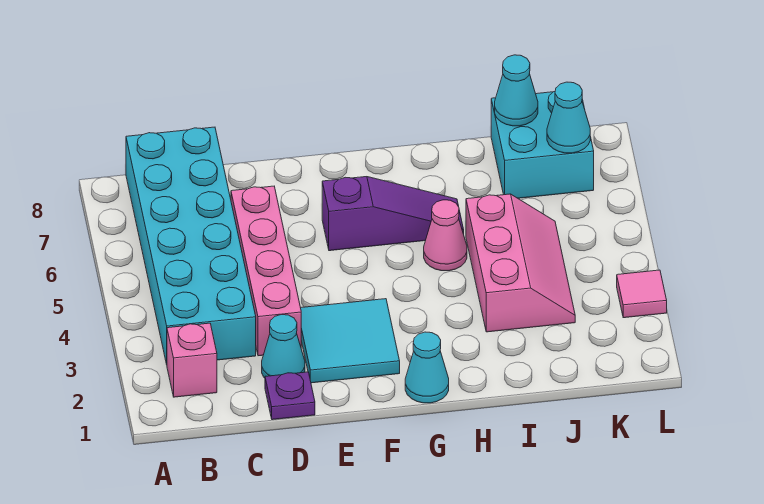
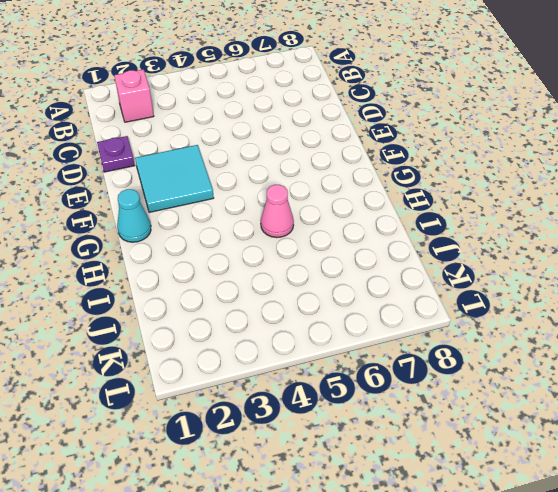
none -> cyan brick B3:C8 level 1
none -> cyan cone D2 level 1
none -> pink brick D3:D6 level 1

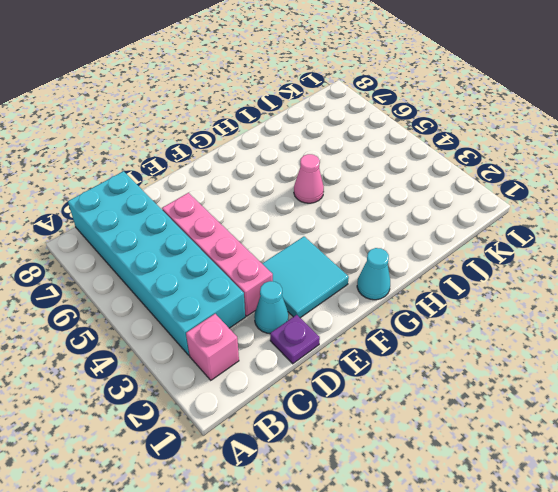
none -> purple slope F6:H6 level 1 top F
none -> pink slope I3:J5 level 1 top I
none -> cyan brick J7:K8 level 1

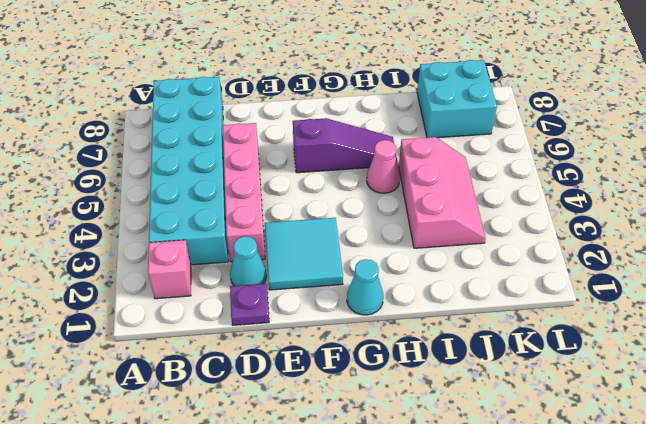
none -> pink tile L3 level 1
none -> cyan cone J8 level 2
none -> cyan cone K7 level 2

